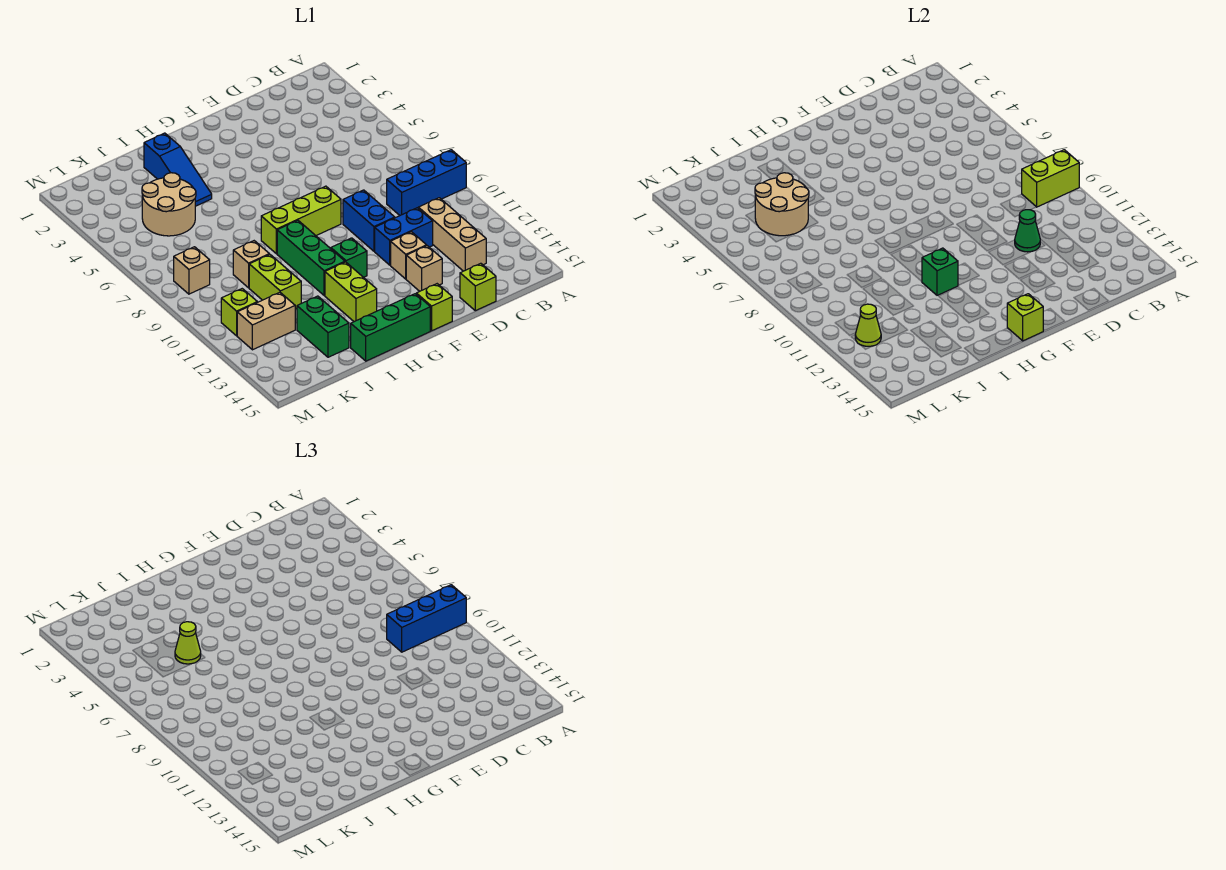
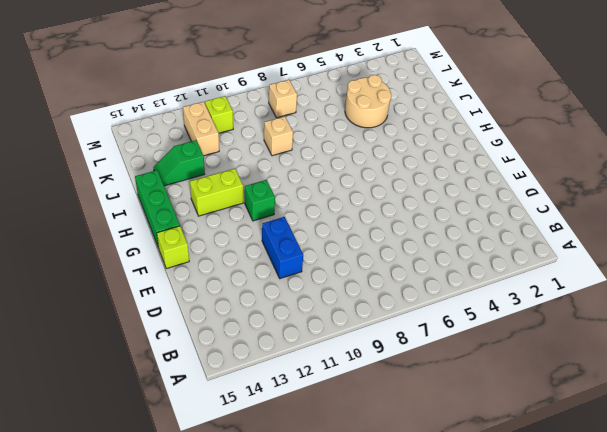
green slope J13:J14 level 1 top 13 -> green brick J13:J14 level 1
none -> blue brick A9:C9 level 1
none -> tan brick C11:C13 level 1
none -> lime brick D15 level 1

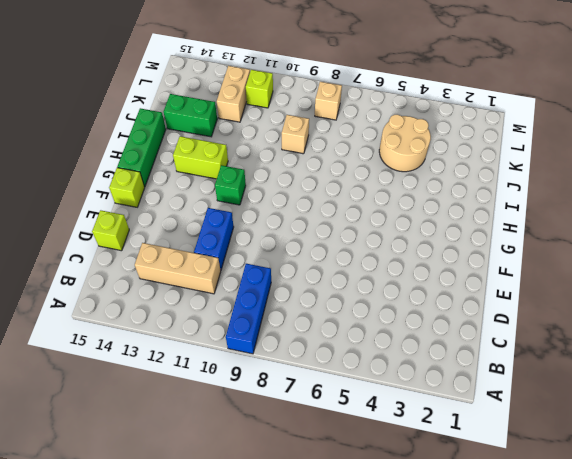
none -> blue brick E9:E10 level 1
none -> tan brick E12 level 1
none -> tan brick E13 level 1

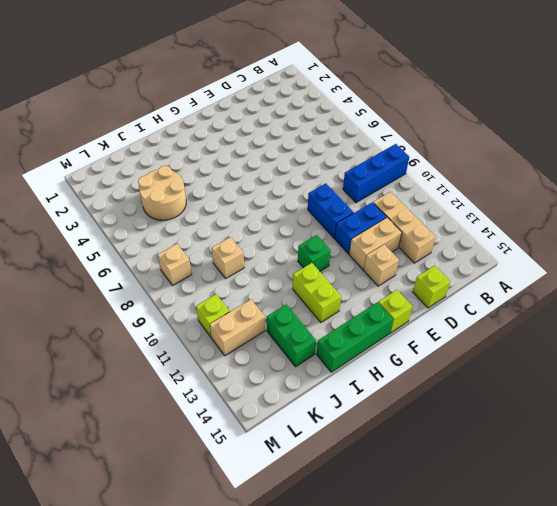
tan brick D12:E12 level 1 -> tan brick E12 level 1
none -> lime brick F8:H8 level 1
none -> green brick H9:H11 level 1
none -> blue slope I2:I4 level 1 top 2

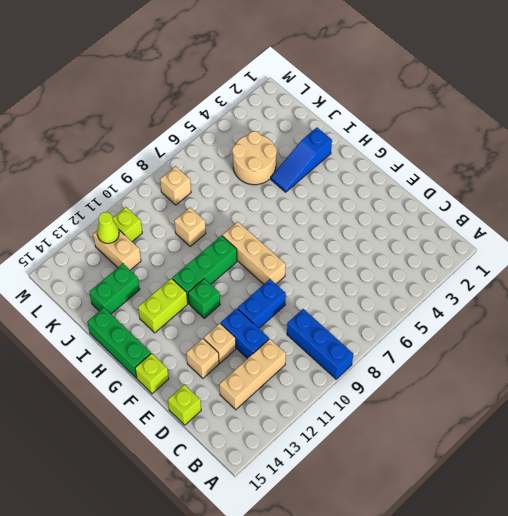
tan brick F8:H8 level 1 -> lime brick F8:H8 level 1
none -> lime brick J10:J11 level 1
none -> lime brick A9:B9 level 2
none -> green cone D11 level 2

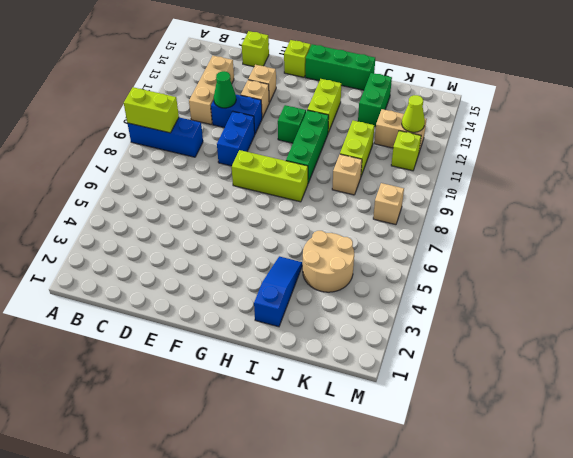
none -> lime brick G15 level 2
none -> green brick H11 level 2
none -> tan round brick J4:K5 level 2

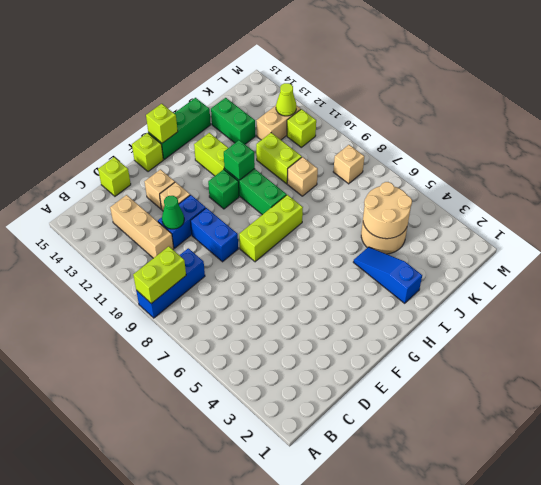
none -> blue brick A9:C9 level 3
none -> lime cone J5 level 3

